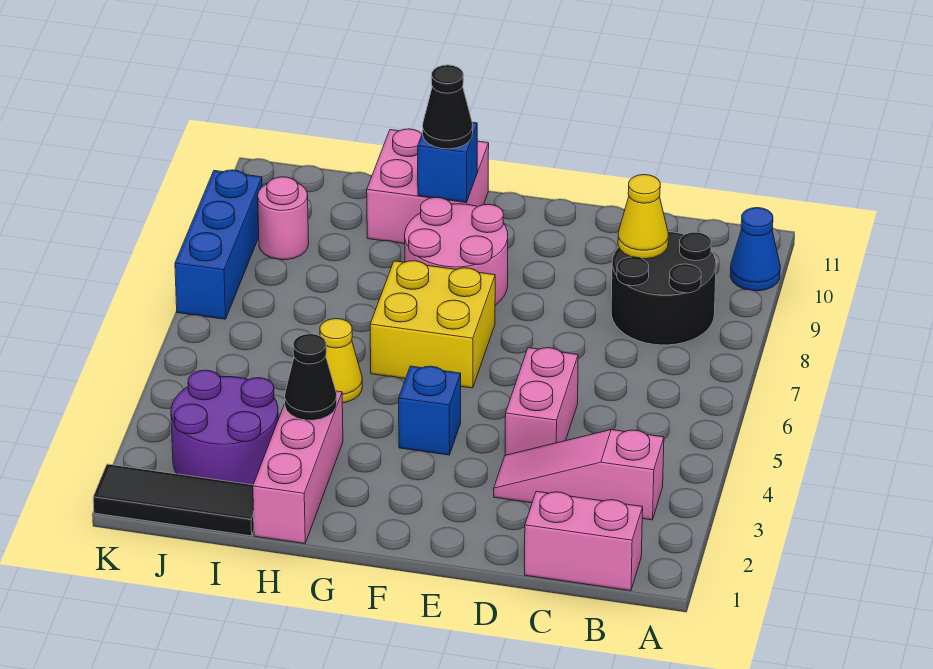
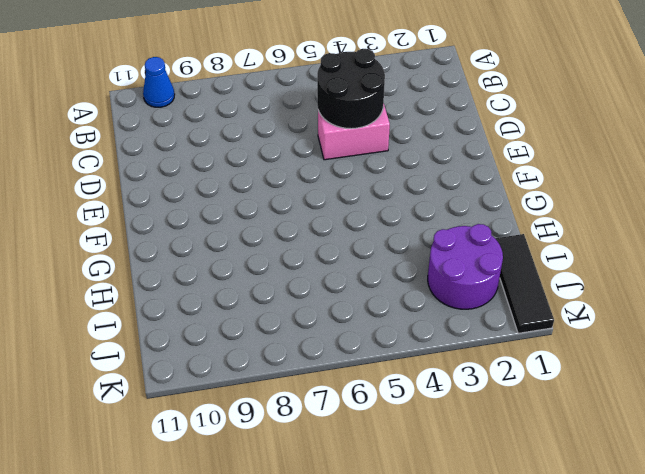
black round brick C4:D5 level 2 -> black round brick B8:C9 level 1
none -> pink brick B1:C1 level 1
none -> pink slope B3:D3 level 1 top B
none -> blue brick F4 level 1

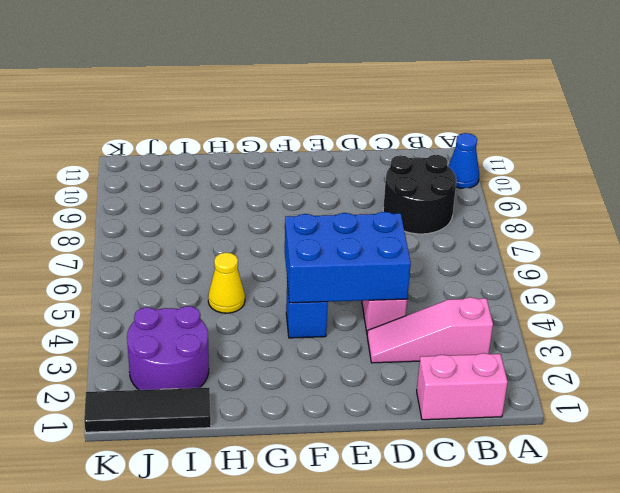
blue brick D4:F5 level 2 -> none
none -> yellow brick F6:G7 level 1
none -> pink round brick F8:G9 level 1
none -> pink brick G10:H11 level 1

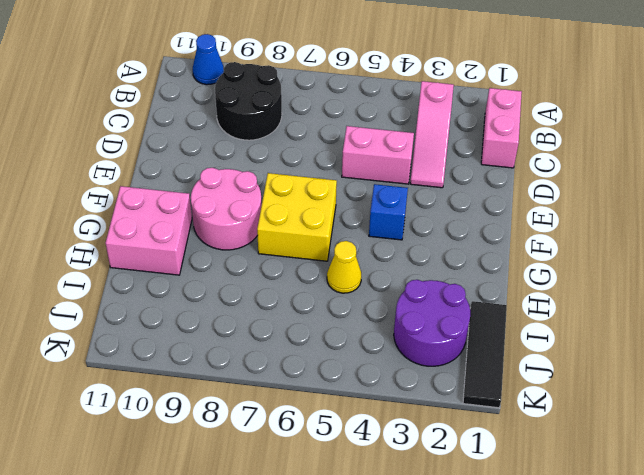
none -> pink brick H1:H3 level 1
none -> pink round brick J9 level 1
none -> blue brick K7:K9 level 1

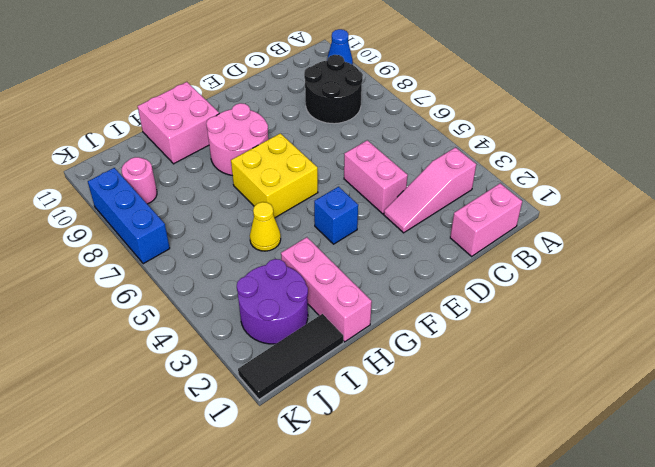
none -> yellow cone C9 level 2
none -> blue brick G10 level 2
none -> black cone H3 level 2

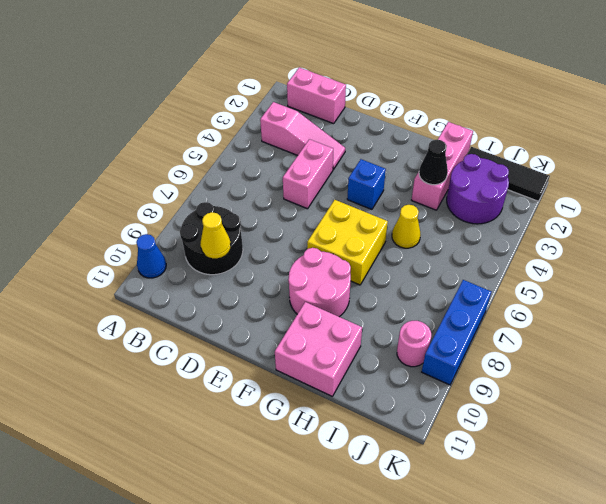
none -> blue brick G10 level 2
none -> black cone G10 level 3

